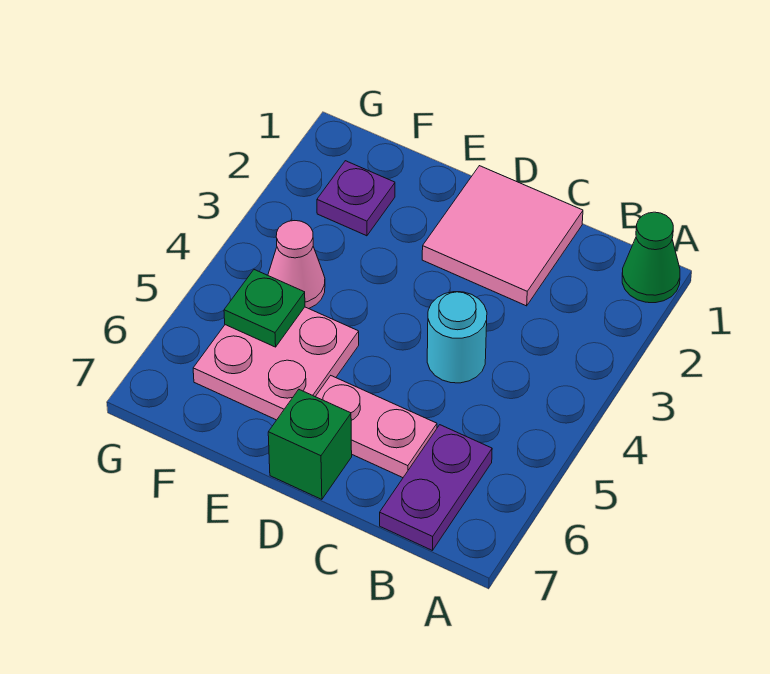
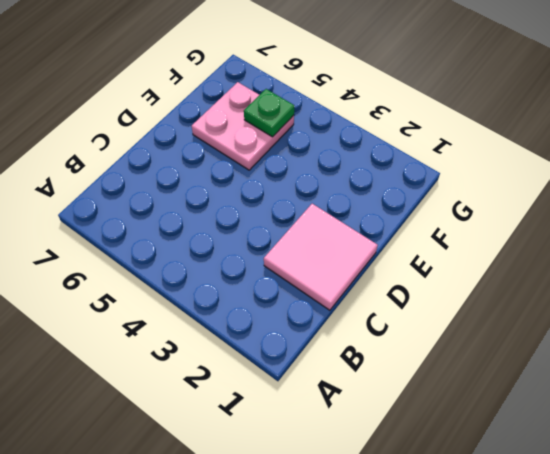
none -> green cone A1 level 1
none -> purple plate B6:B7 level 1

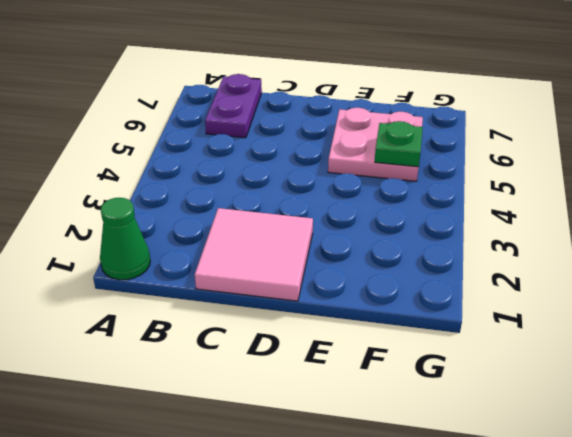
none -> cyan round brick C4 level 1
none -> pink plate C6:D6 level 1

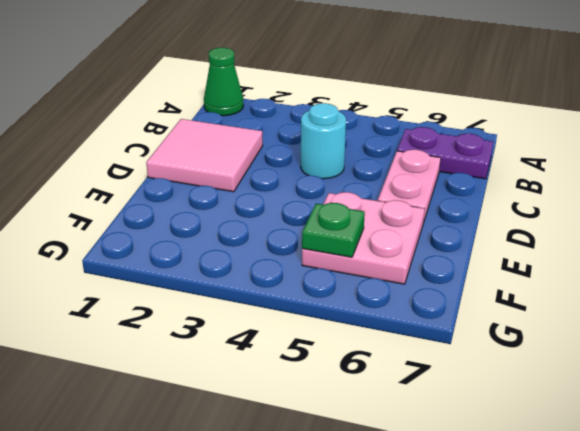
none -> green brick D7 level 1
none -> purple plate F2 level 1

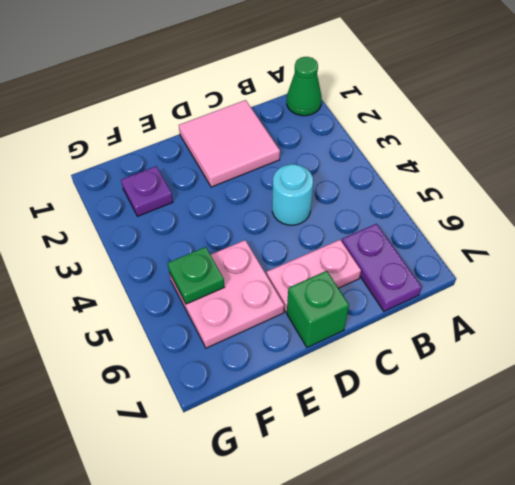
none -> pink cone F4 level 1

